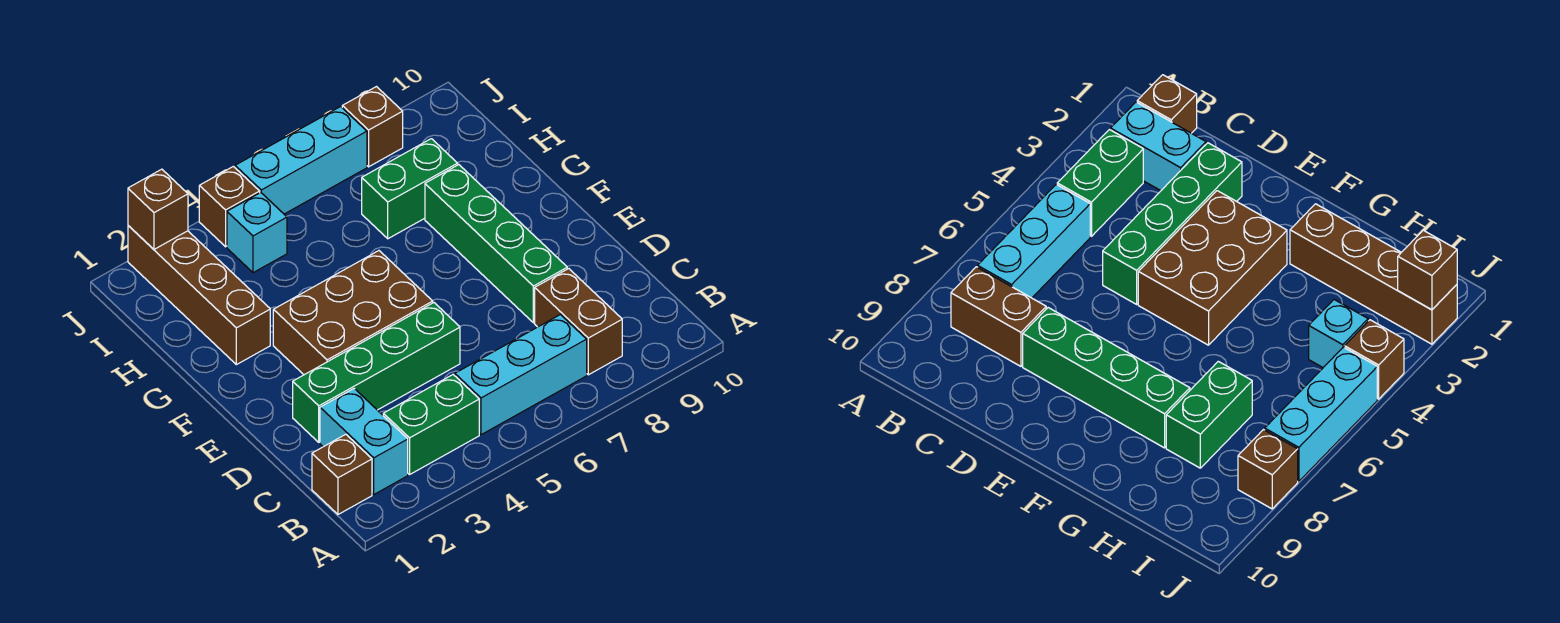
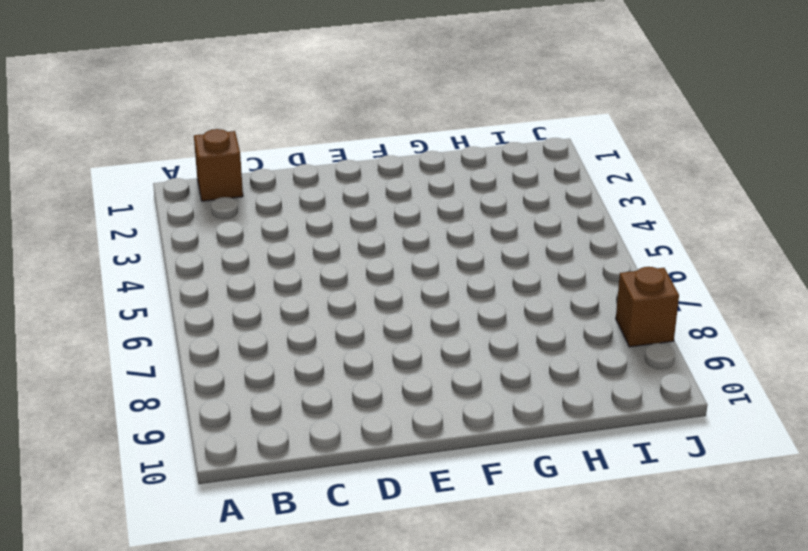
none -> cyan brick B2:C2 level 1
none -> green brick B3:B4 level 1
none -> cyan brick B5:B7 level 1

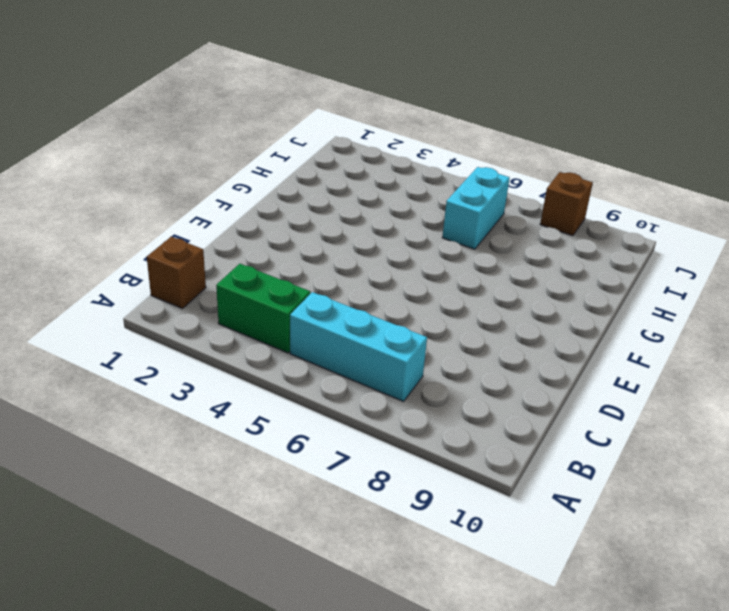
cyan brick H6:I6 level 1 -> cyan brick B2:C2 level 1
none -> brown brick B8:C8 level 1
none -> green brick D2:D5 level 1
none -> green brick D8:G8 level 1

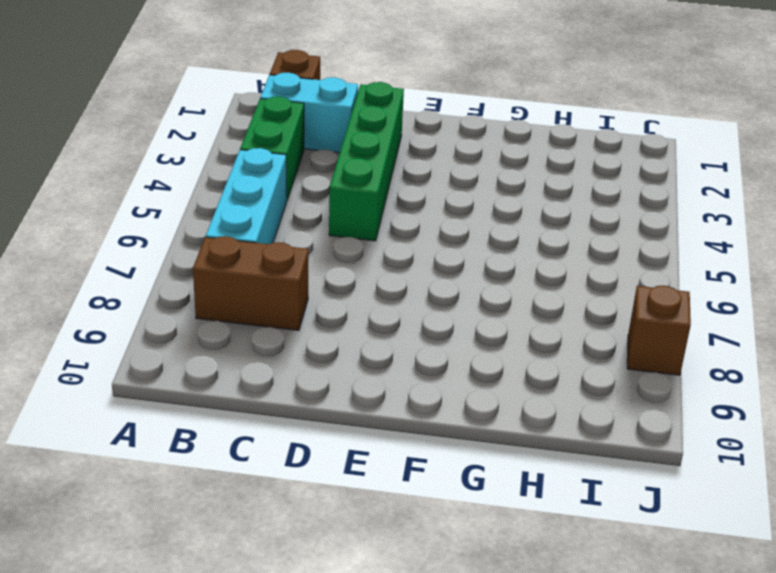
none -> green brick D8:G8 level 1
none -> brown brick E3:F5 level 1
none -> brown brick G2:J2 level 1

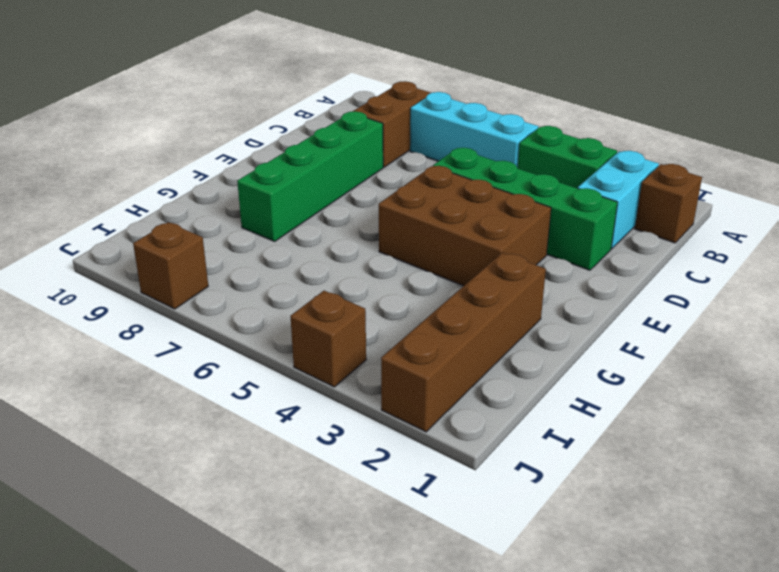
none -> green brick H7:H8 level 1
none -> cyan brick I4 level 1
none -> cyan brick J5:J7 level 1

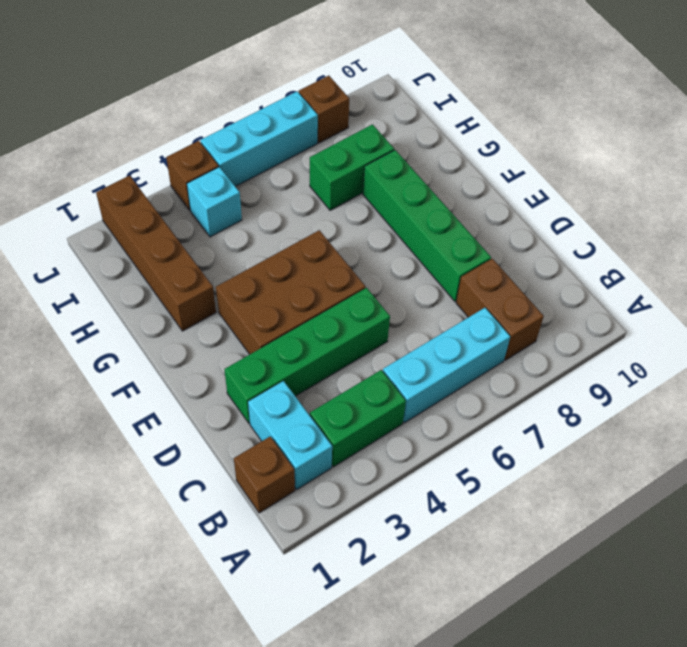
none -> brown brick J2 level 2

